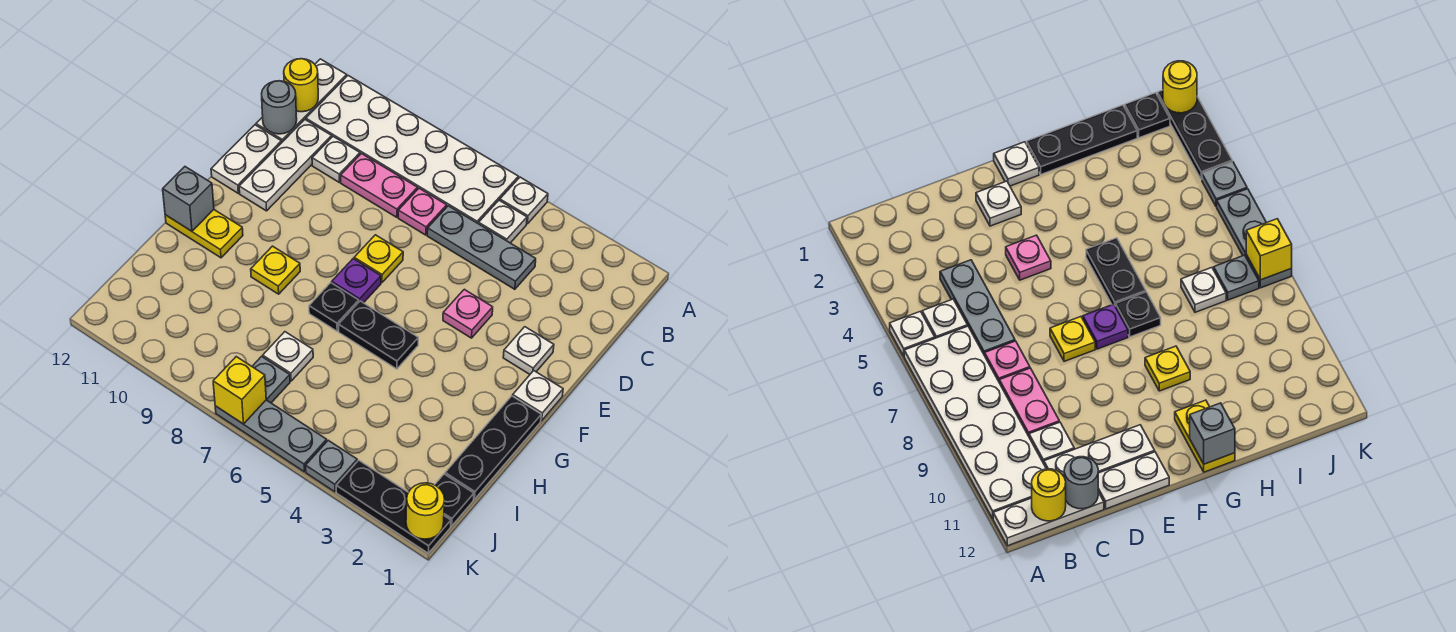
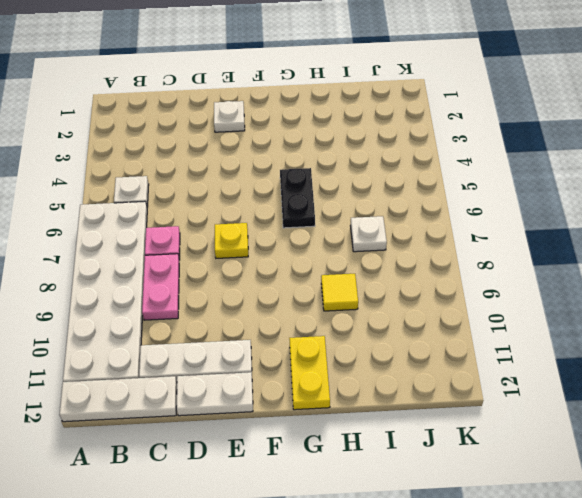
yellow tile H9 level 1 -> none
none -> white plate A5 level 1
none -> grey plate C4:C6 level 1
none -> white plate C10 level 1
none -> pink plate E4 level 1

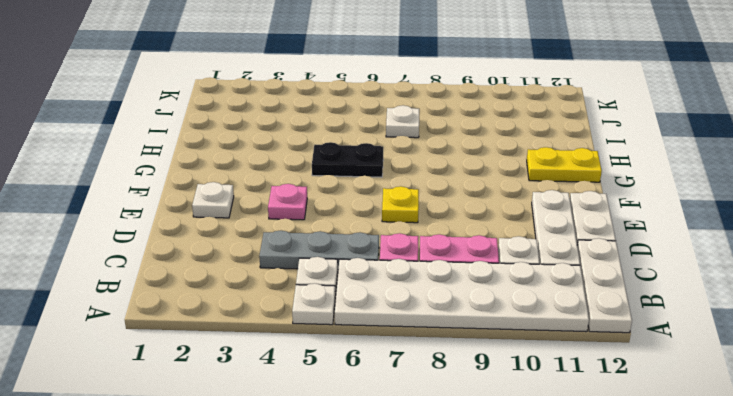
none -> white plate F1 level 1
none -> purple plate F7 level 1
none -> black plate G1:I1 level 1
none -> black plate G7 level 1

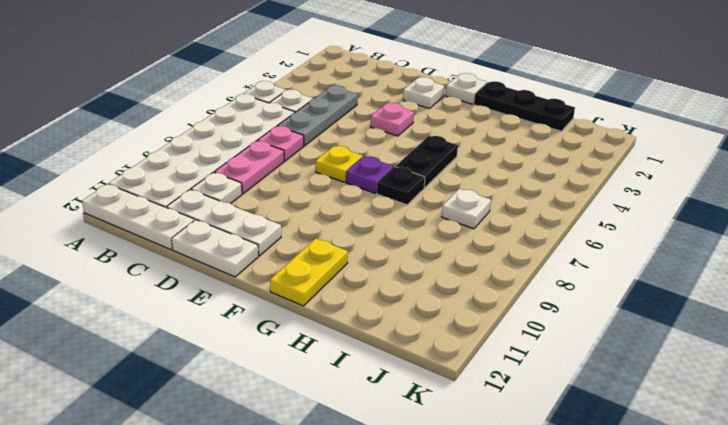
none -> yellow plate G9 level 1
none -> black plate J1 level 1
none -> grey plate J7 level 1
none -> black plate K1:K3 level 1

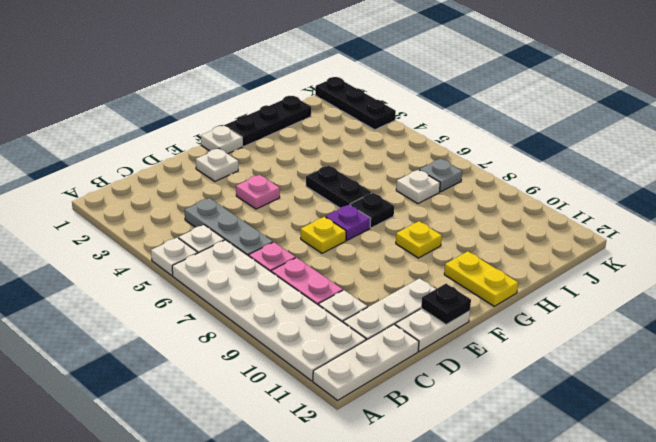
black plate E12 level 2 -> black plate J1 level 1
none -> grey plate K4 level 1
none -> grey plate K5:K7 level 1
none -> yellow round brick B12 level 2
none -> grey round brick C12 level 2

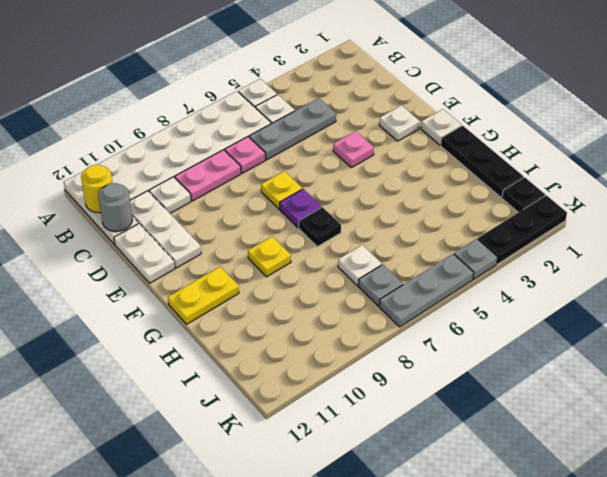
none -> black plate G5:G6 level 1
none -> grey brick G12 level 2
none -> yellow round brick K1 level 2
none -> yellow brick K7 level 2

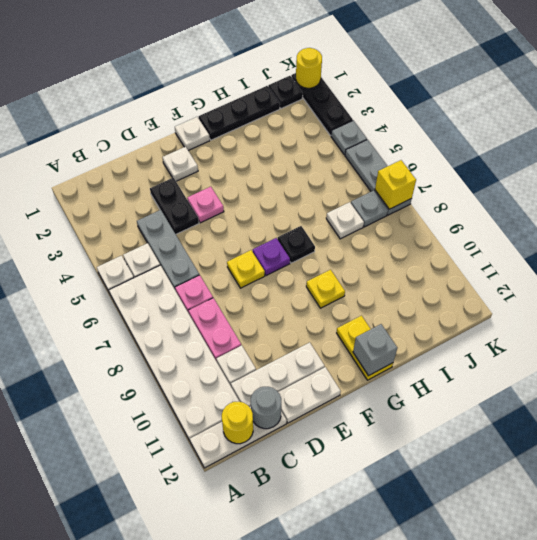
black plate D3:D4 level 1 -> black plate G5:G6 level 1

